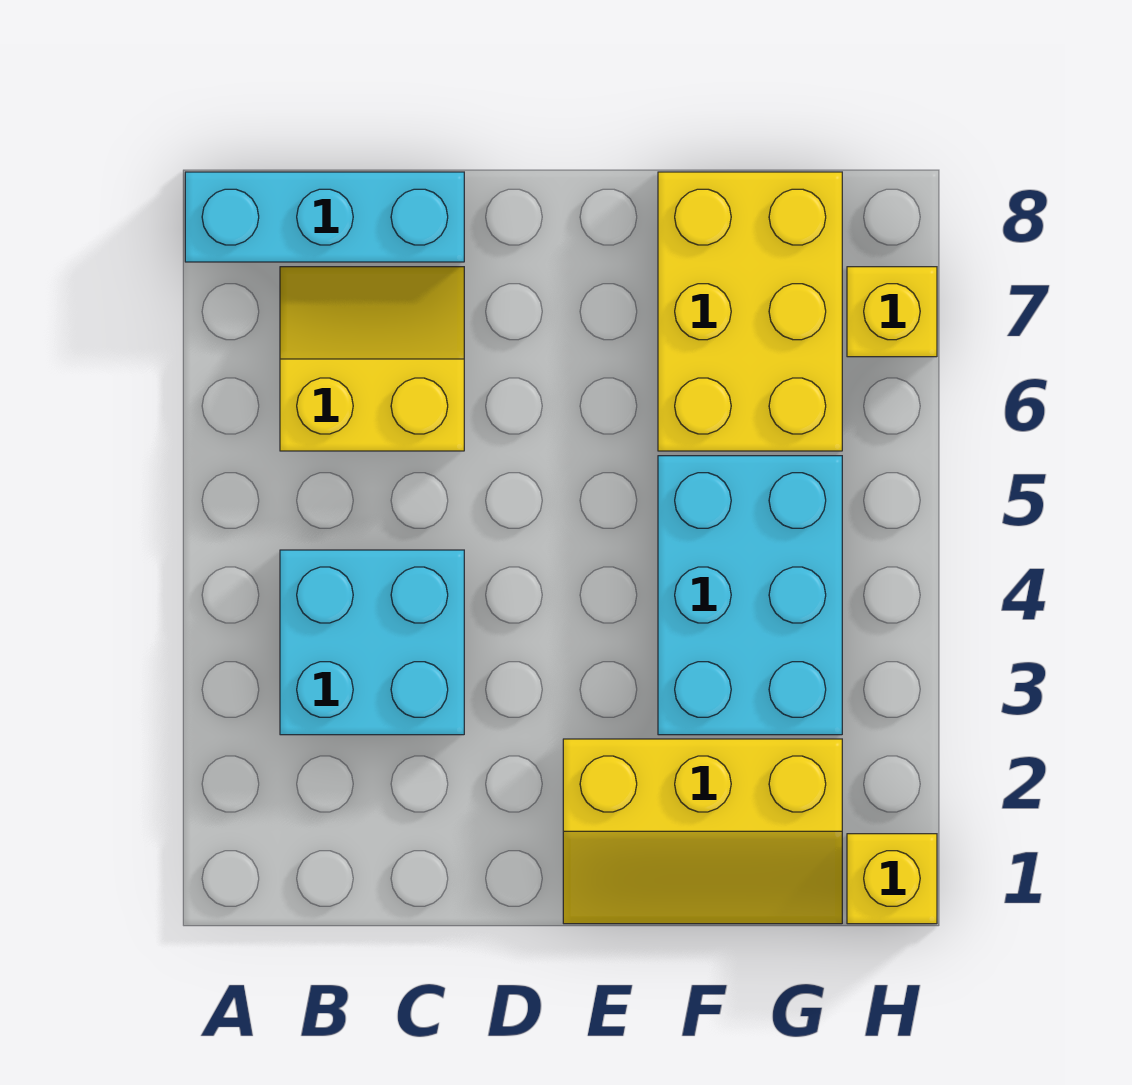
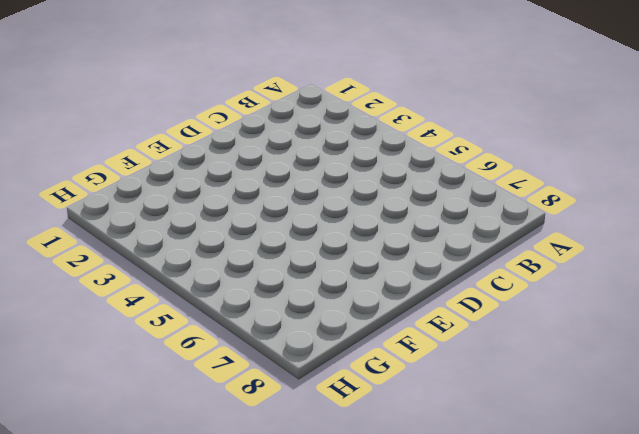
none -> cyan brick A8:C8 level 1
none -> cyan brick B3:C4 level 1

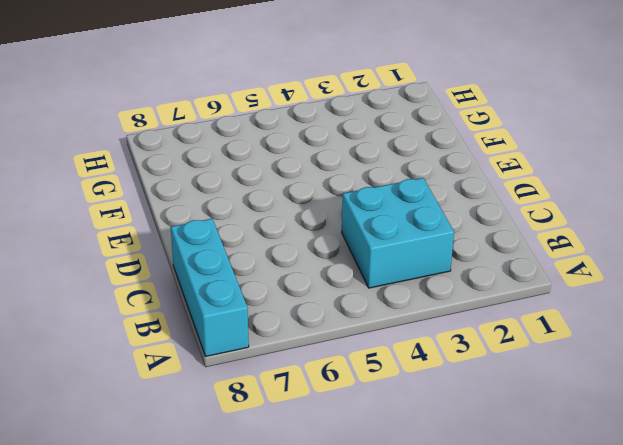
none -> yellow slope B6:C7 level 1 top 6
none -> yellow slope E1:G2 level 1 top 2

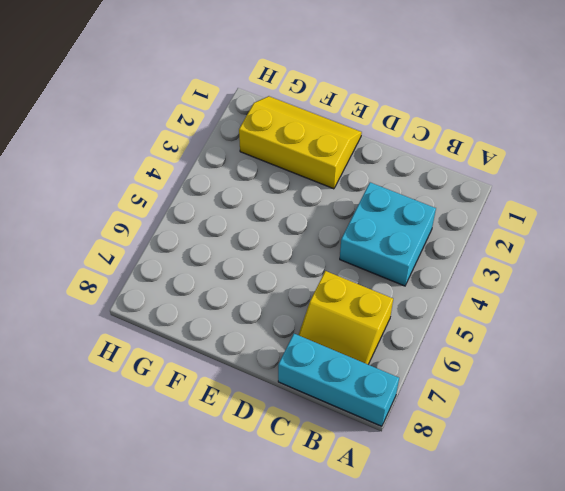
none -> cyan brick F3:G5 level 1
none -> yellow brick F6:G8 level 1

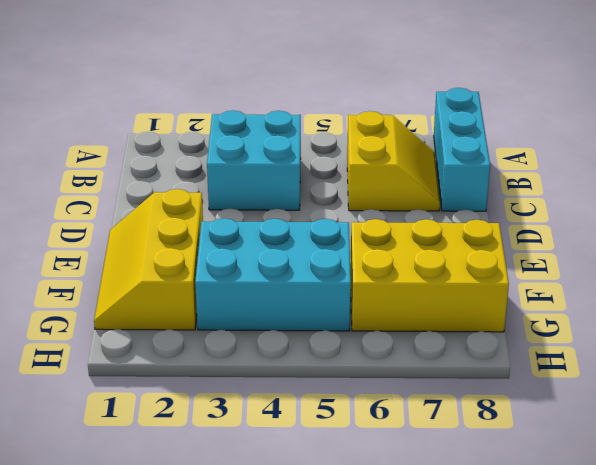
none -> yellow brick H1 level 1
none -> yellow brick H7 level 1

